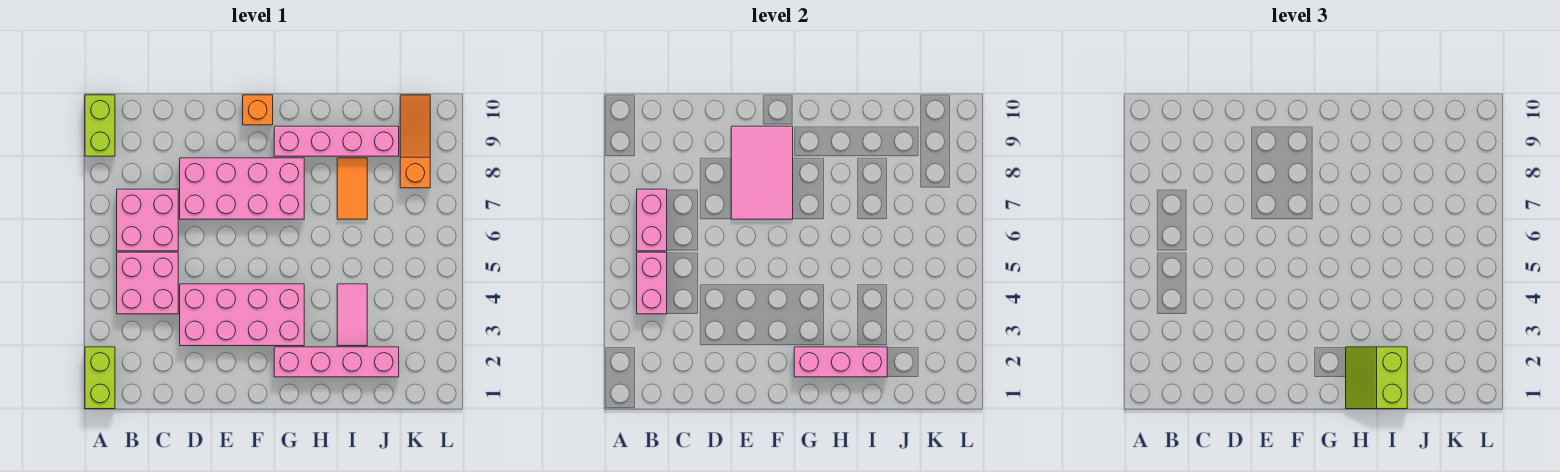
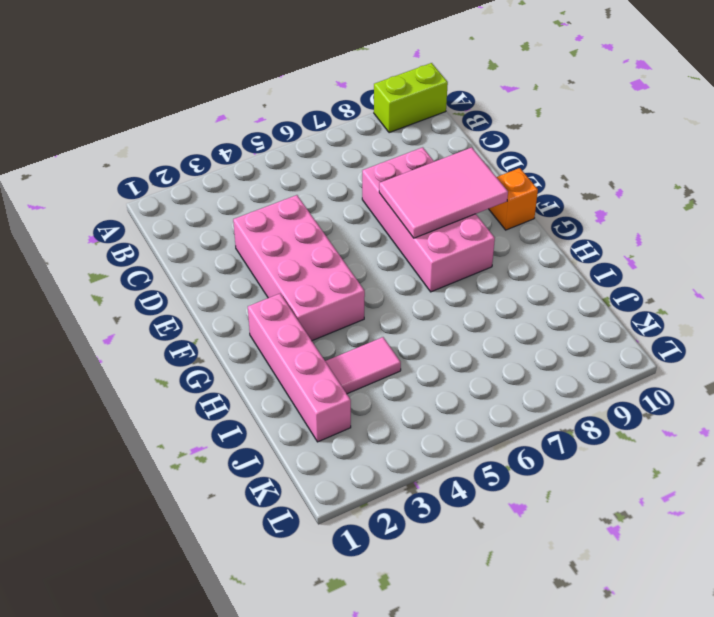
none -> lime brick A1:A2 level 1
none -> pink brick B4:C5 level 1
none -> pink brick B6:C7 level 1

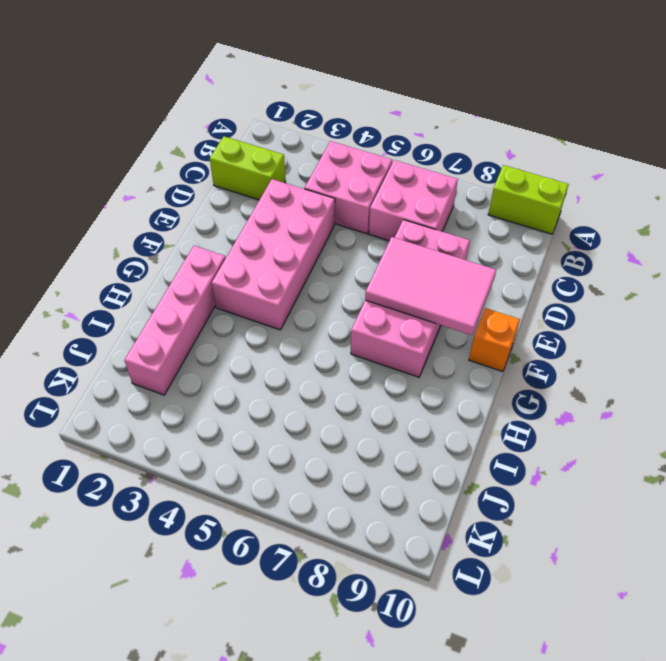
lime brick C1:C2 level 1 -> lime brick A1:A2 level 1
none -> pink brick G9:J9 level 1
none -> pink tile I3:I4 level 1
none -> orange tile I7:I8 level 1

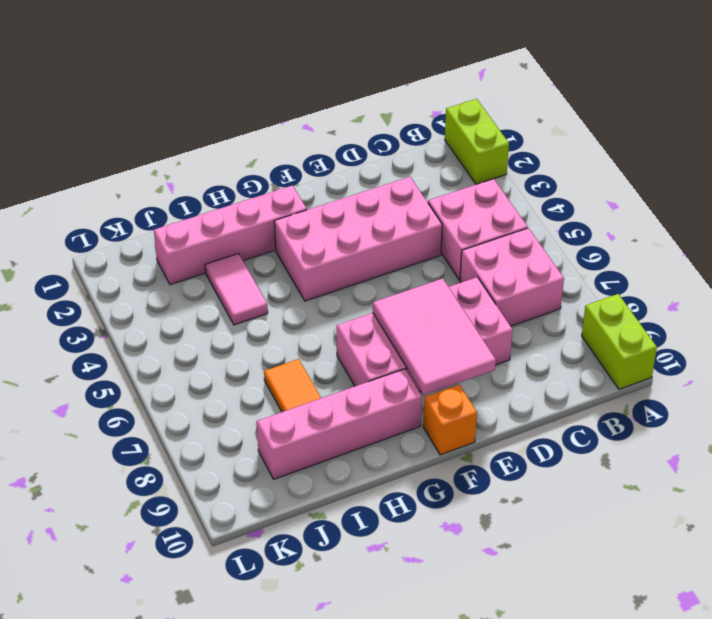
none -> orange slope K8:K10 level 1 top 8
none -> pink brick B4:B5 level 2
none -> pink brick B6:B7 level 2

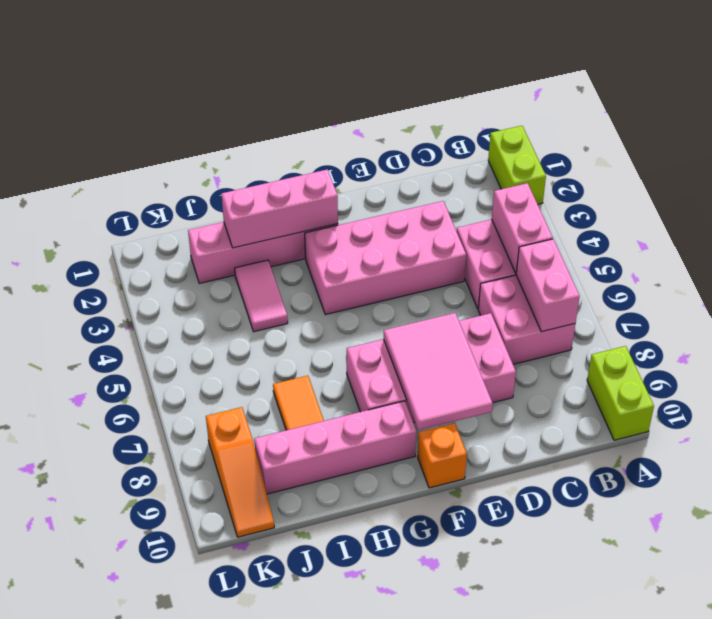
none -> lime slope H1:I2 level 3 top I

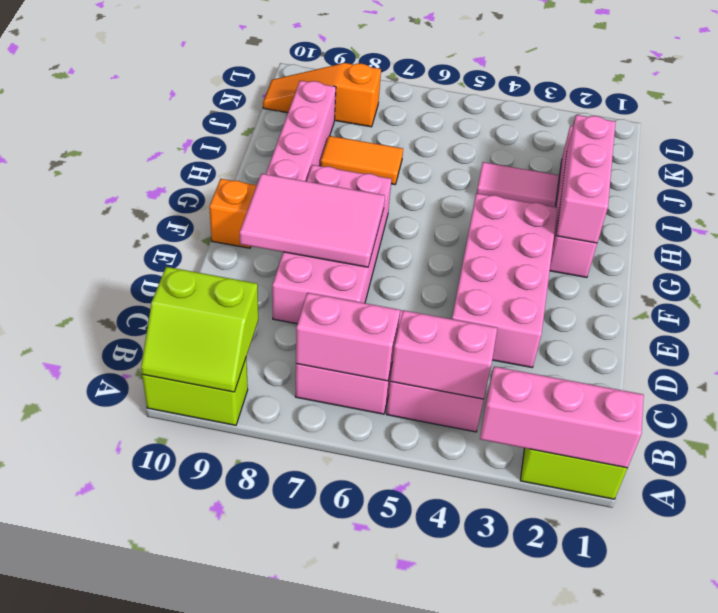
pink brick A1:A3 level 2 -> none
lime slope A9:B10 level 2 top B -> lime slope H1:I2 level 3 top I

